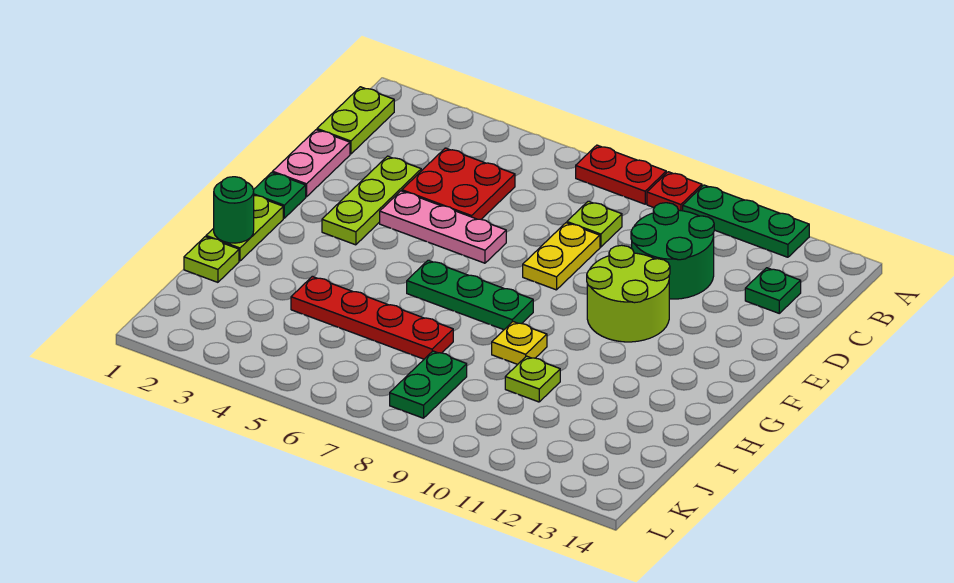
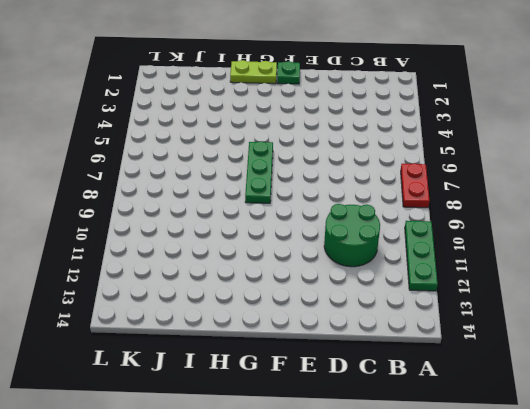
none -> red plate A9 level 1
none -> lime plate B1:C1 level 1
none -> red plate C4:D5 level 1

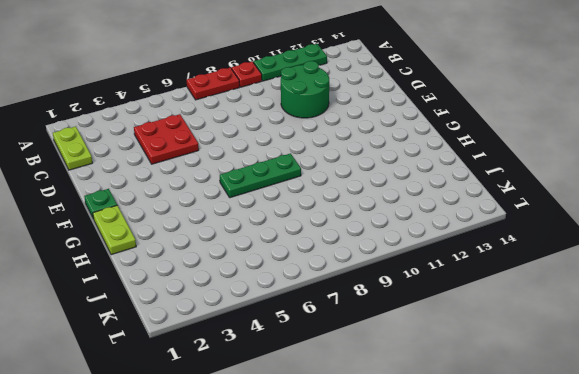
none -> lime plate C8 level 1
none -> green plate C13 level 1
none -> pink plate D1:E1 level 1

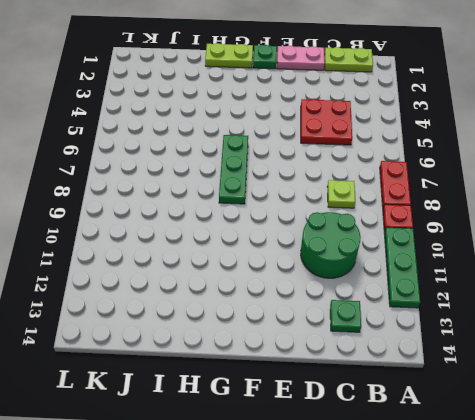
none -> lime plate D3:F3 level 1
none -> yellow plate D8:E8 level 1
none -> pink plate E4:E6 level 1

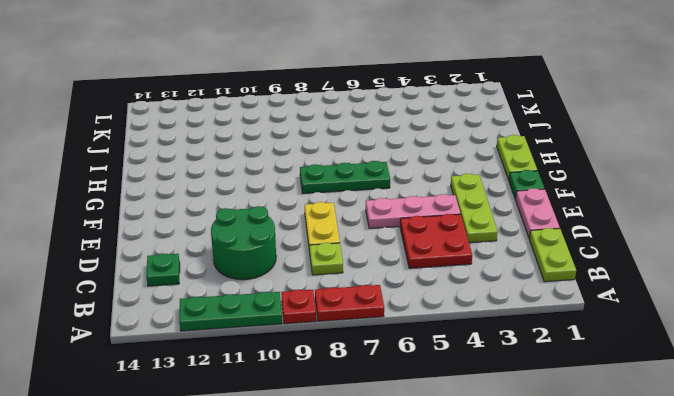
none -> lime round brick E10:F11 level 1
none -> yellow plate H9 level 1
none -> lime plate I1 level 1

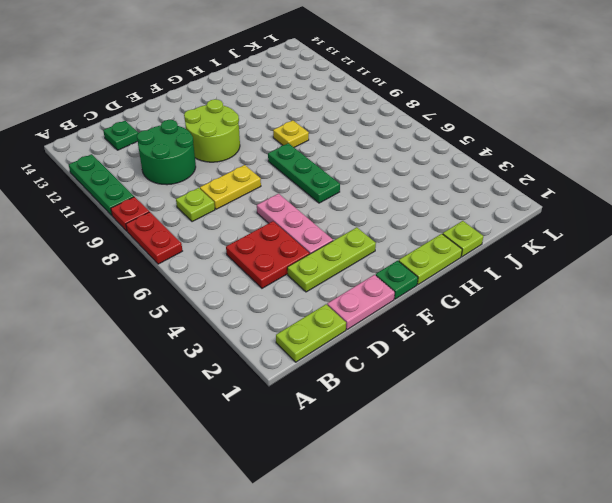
none -> red plate I4:I7 level 1
none -> lime plate I10 level 1
none -> green plate J8:K8 level 1

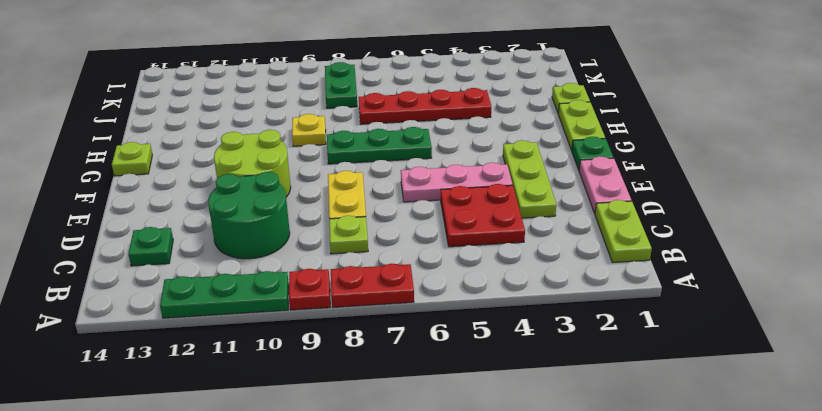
lime plate G14 level 1 -> lime plate I10 level 1
none -> green round brick H1 level 2

